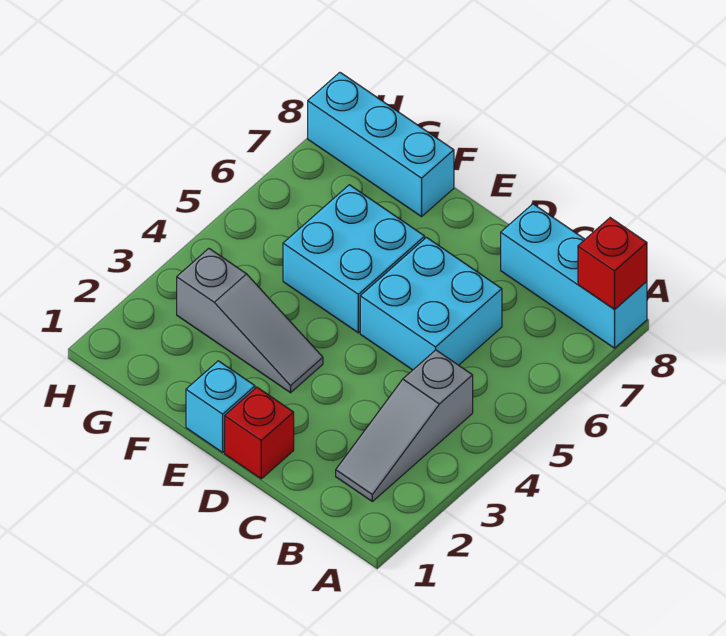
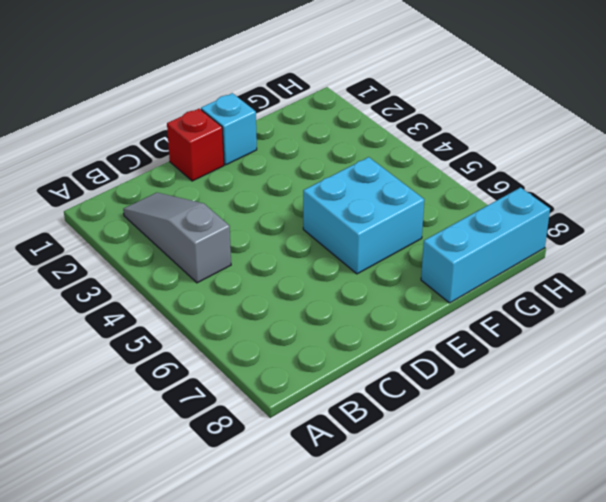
none -> cyan brick A8:C8 level 1
none -> cyan brick C5:D6 level 1

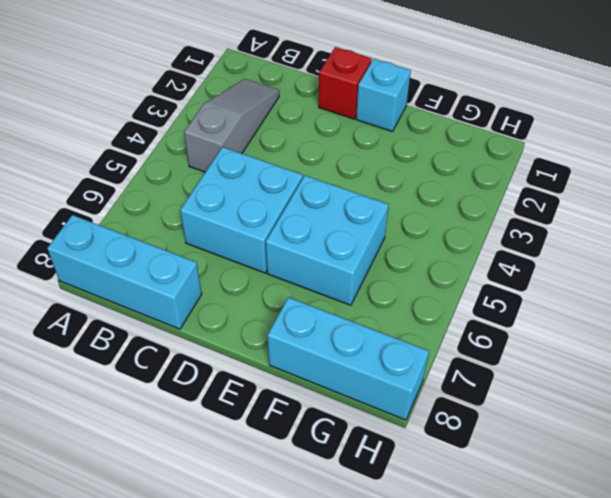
none -> grey slope E3:G3 level 1 top G
none -> red brick A8 level 2

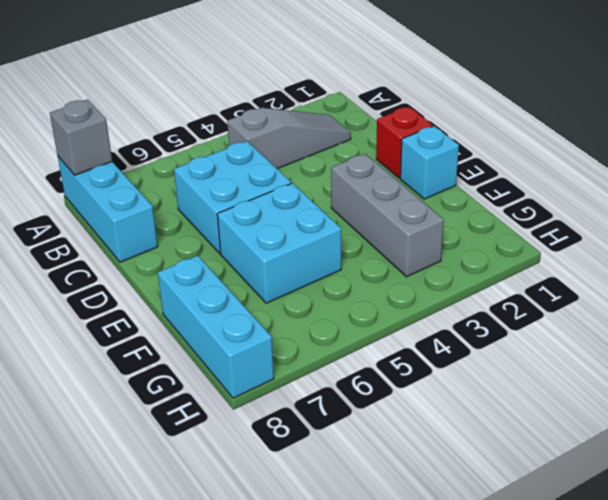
grey brick A8 level 2 -> red brick A8 level 2
grey brick E3:G3 level 1 -> grey slope E3:G3 level 1 top G

